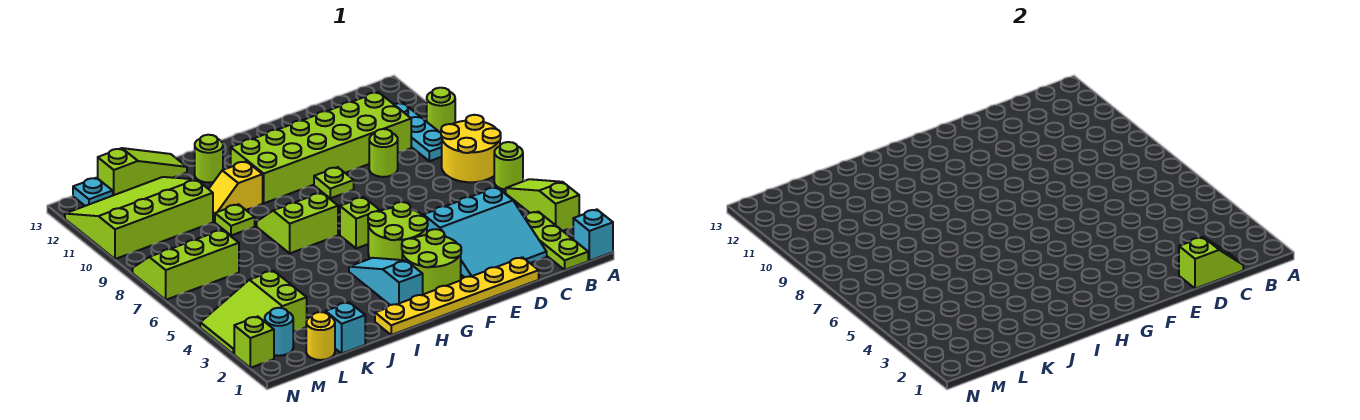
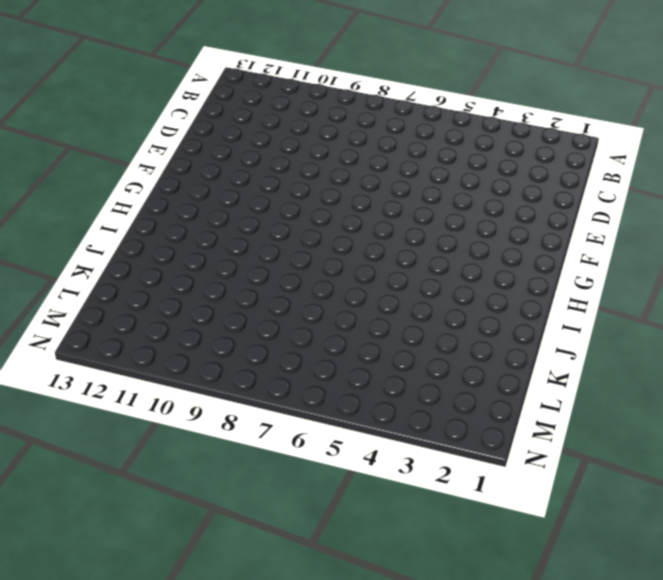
none -> cyan brick A1 level 1
none -> lime slope A3:A5 level 1 top 3
none -> lime round brick A6 level 1
none -> yellow round brick A7:B8 level 1

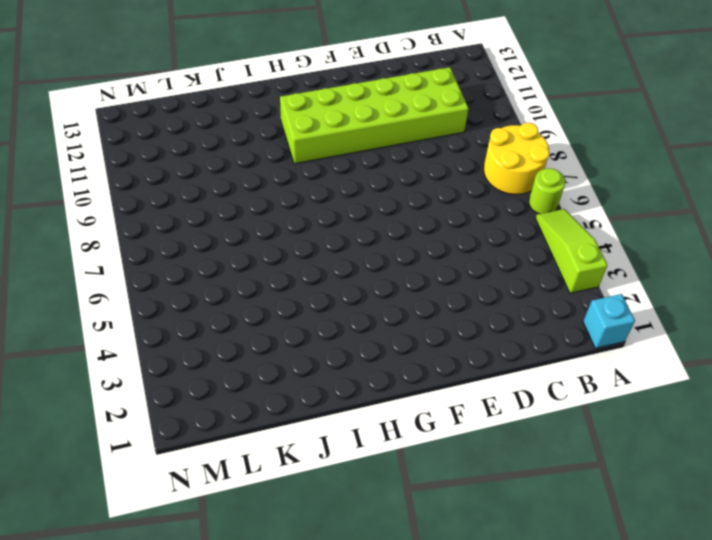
none -> lime round brick A10 level 1
none -> lime plate B1:B3 level 1
none -> cyan plate B9:B11 level 1
none -> cyan slope C2:E4 level 1 top 4

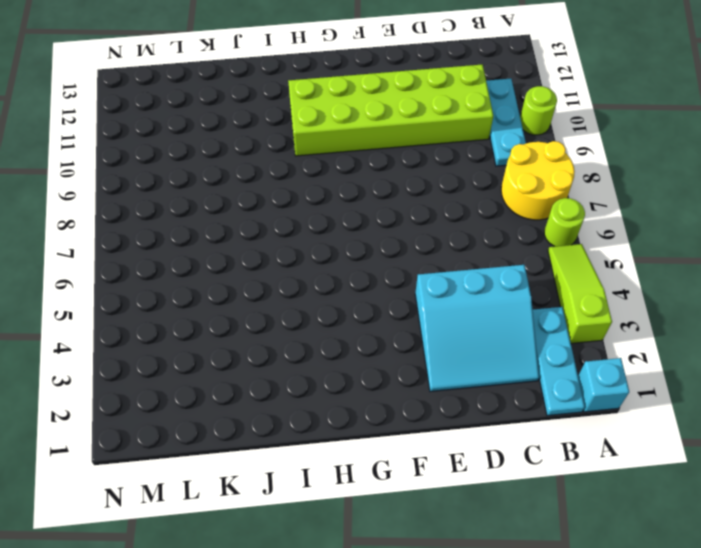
cyan plate B1:B3 level 1 -> lime plate B1:B3 level 1
none -> yellow plate D1:I1 level 1
none -> lime round brick D9 level 1
none -> lime round brick F2:G3 level 1
none -> lime round brick F4:G5 level 1

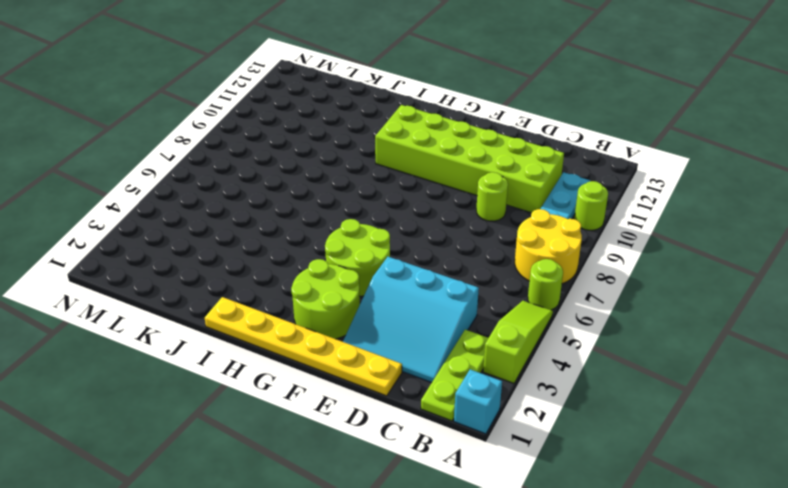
none -> lime plate F9 level 1
none -> lime brick G6 level 1
none -> cyan slope H2:H4 level 1 top 2
none -> lime slope H7:I8 level 1 top 7

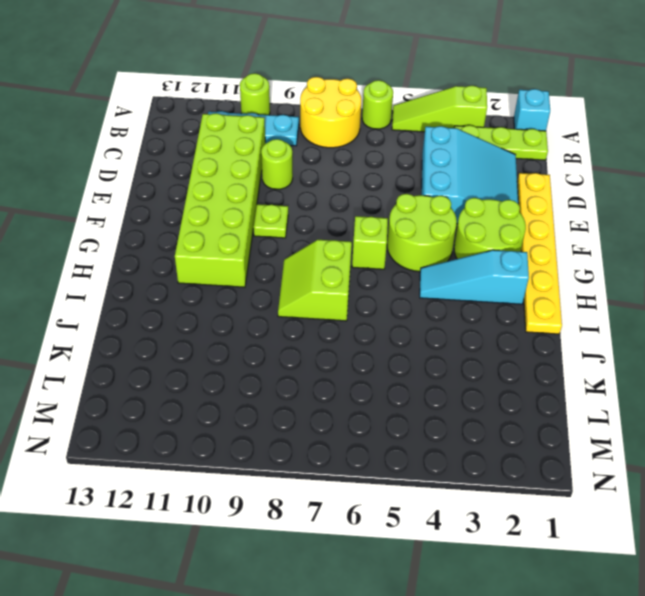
none -> yellow slope I10:J10 level 1 top I
none -> lime round brick I12 level 1
none -> lime plate J9 level 1
none -> lime slope J13:L13 level 1 top L

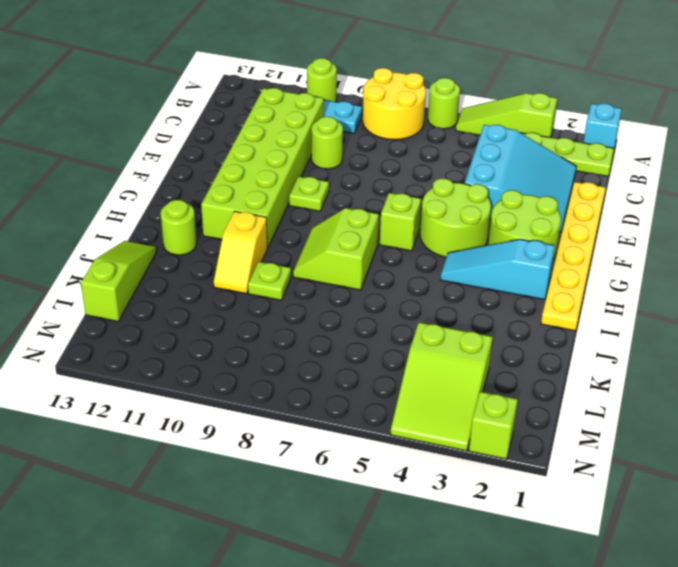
none -> cyan brick K1 level 1
none -> lime slope K10:N12 level 1 top 10
none -> yellow round brick L1 level 1
none -> lime slope L7:N8 level 1 top 7

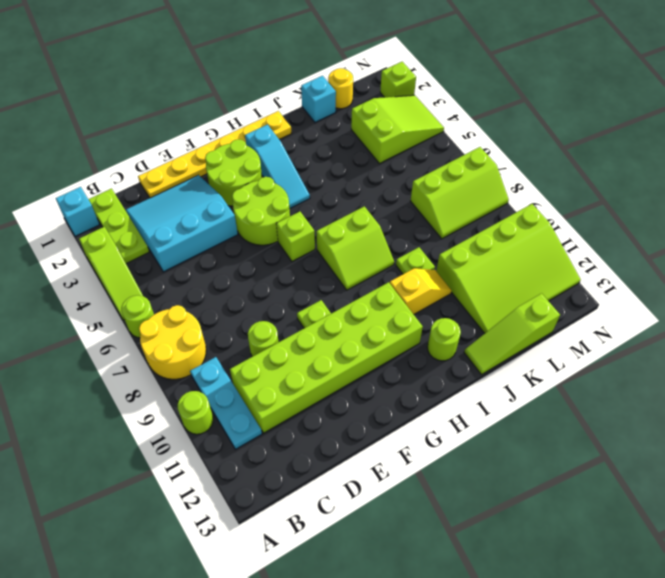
none -> cyan round brick M2 level 1
none -> cyan plate M13 level 1
none -> lime slope C1:D1 level 2 top D

